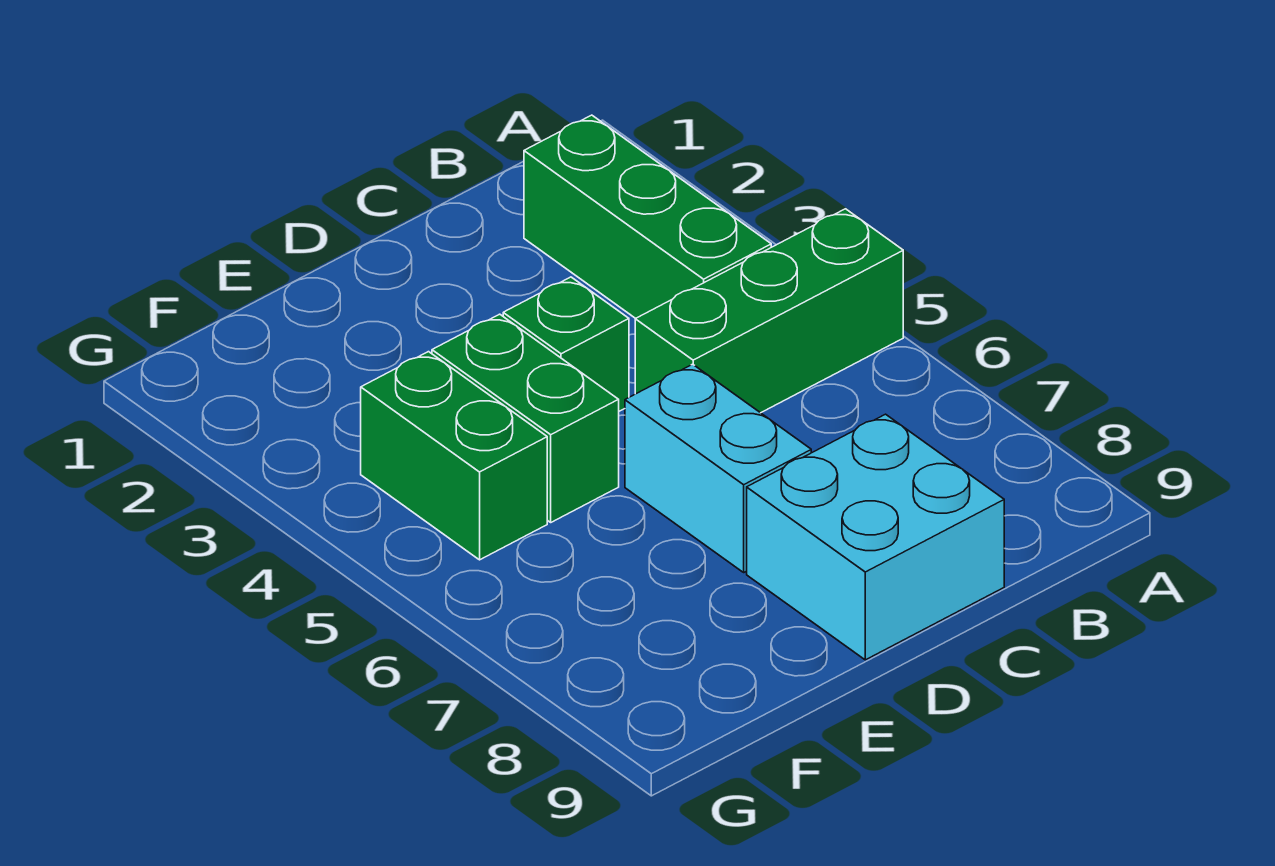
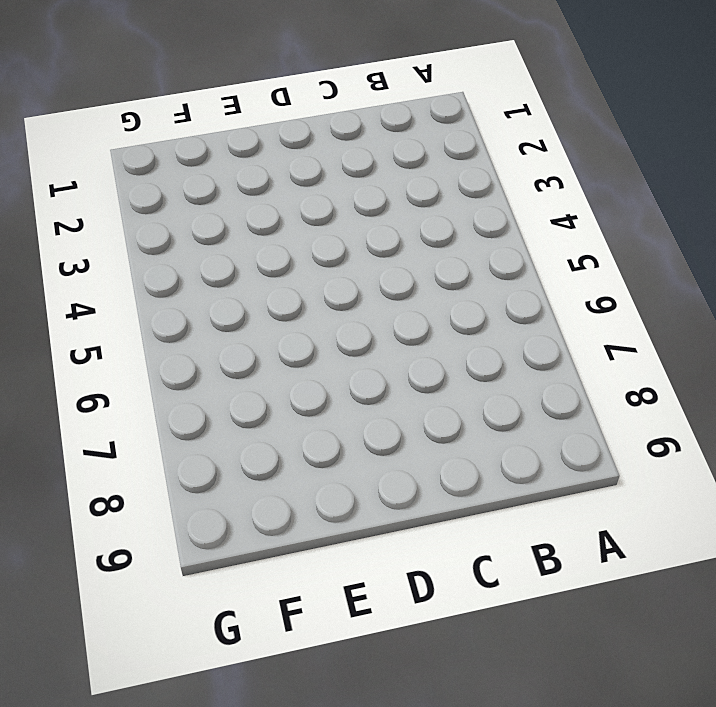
none -> green brick A5:C5 level 1
none -> green brick B2:B4 level 1

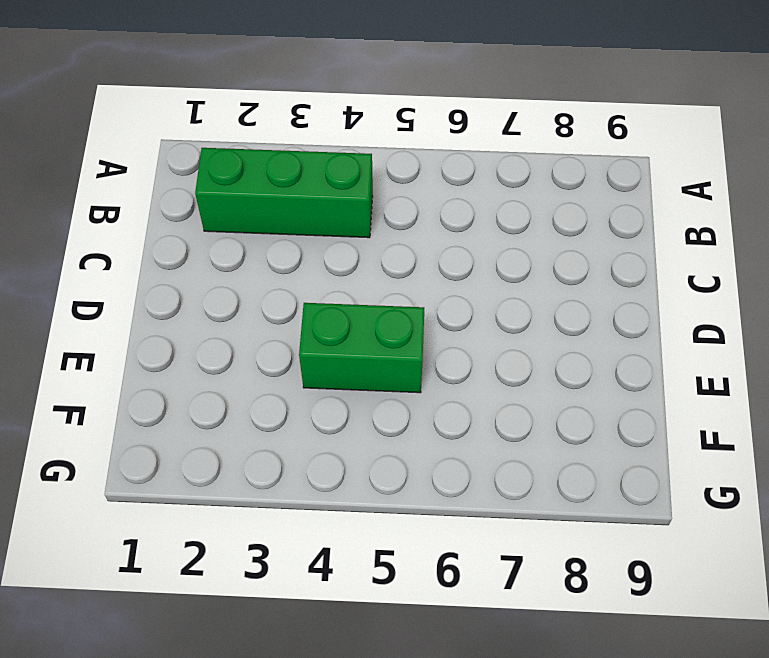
none -> green brick A5:C5 level 1
none -> cyan brick C8:D9 level 1

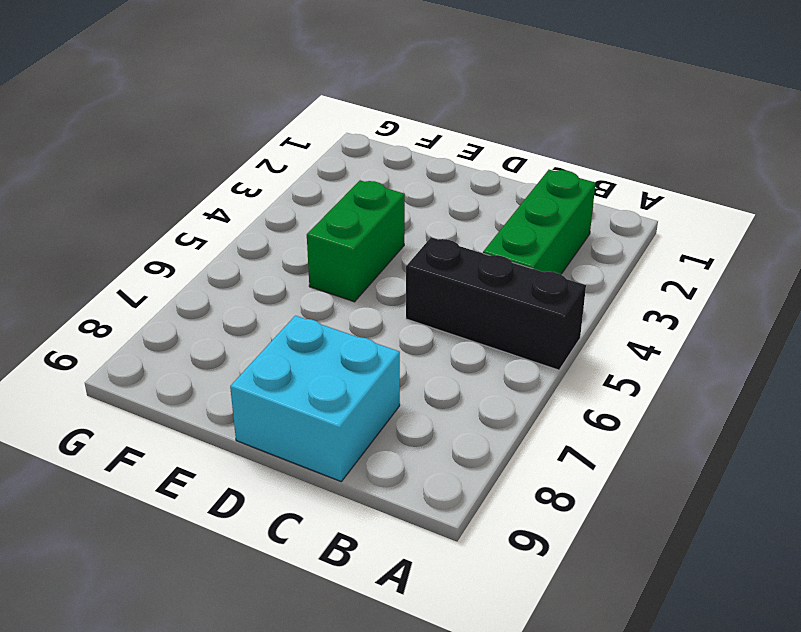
black brick A5:C5 level 1 -> green brick A5:C5 level 1
none -> green brick D4 level 1
none -> cyan brick D6:D7 level 1

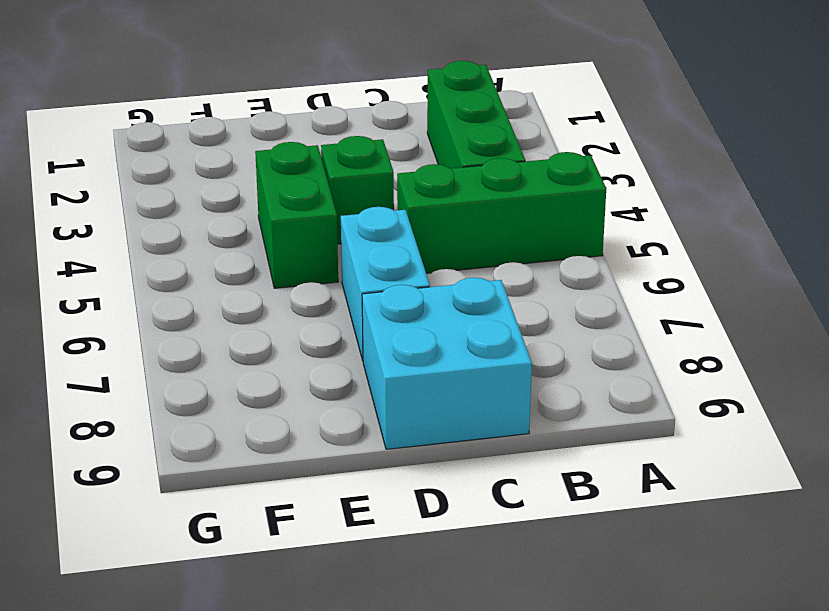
none -> green brick F4:F5 level 1

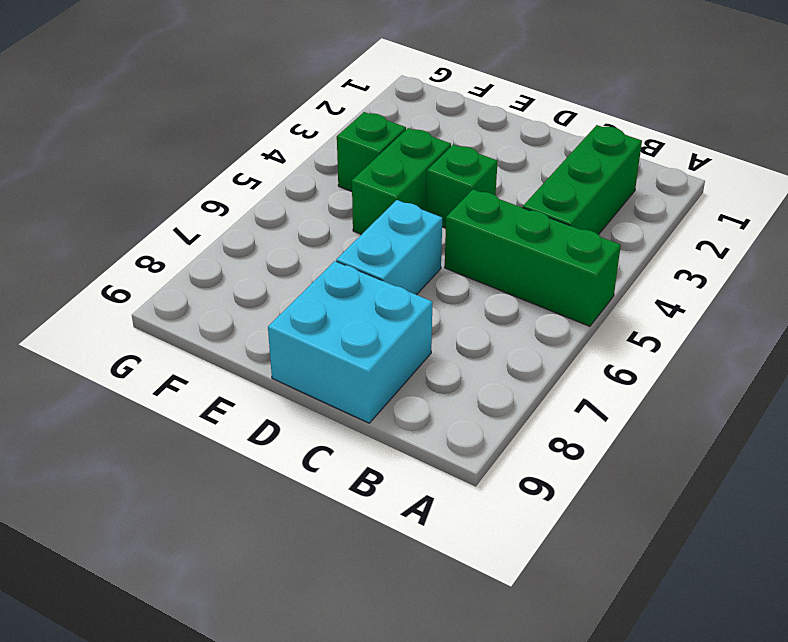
green brick F4 level 1 -> green brick F4:F5 level 1

